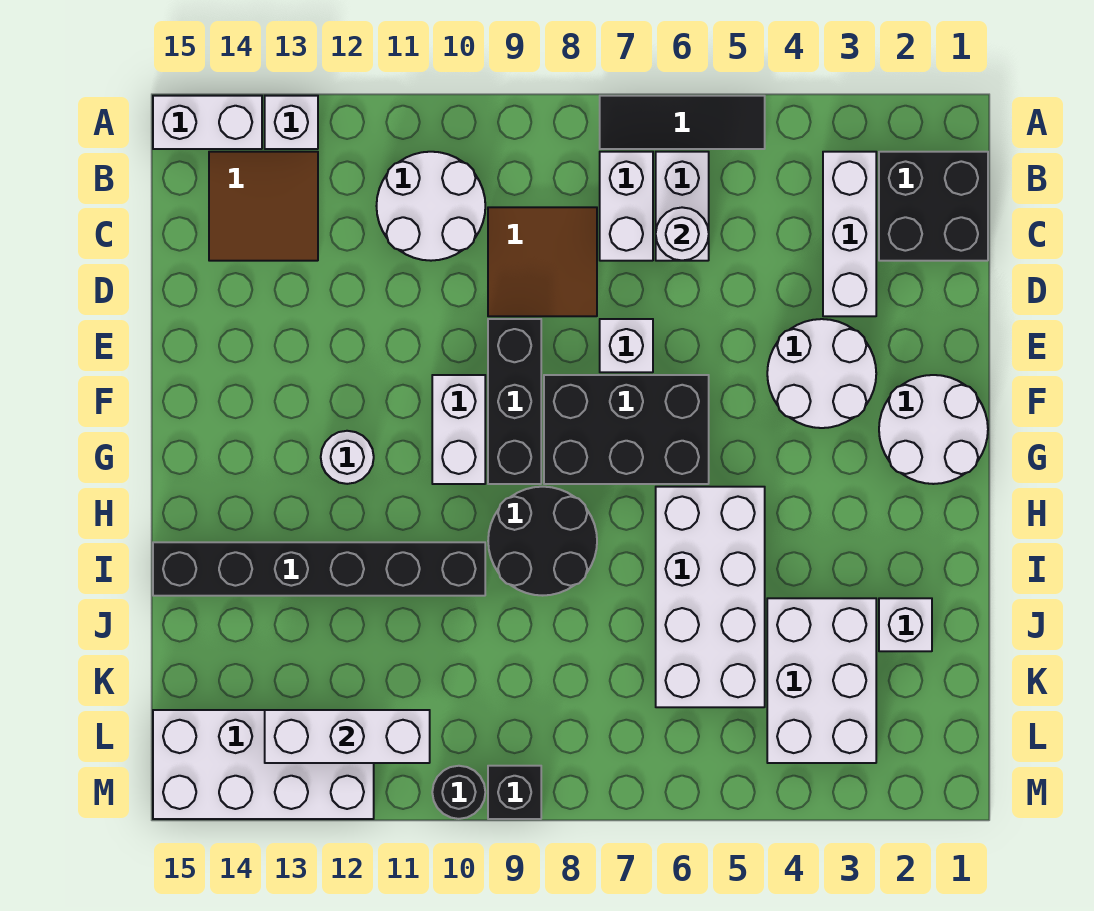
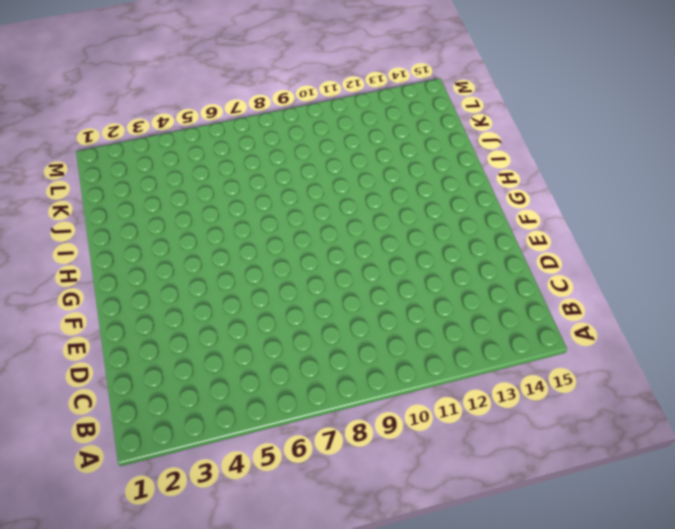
none -> black tile A5:A7 level 1
none -> white brick A13 level 1
none -> white brick A14:A15 level 1

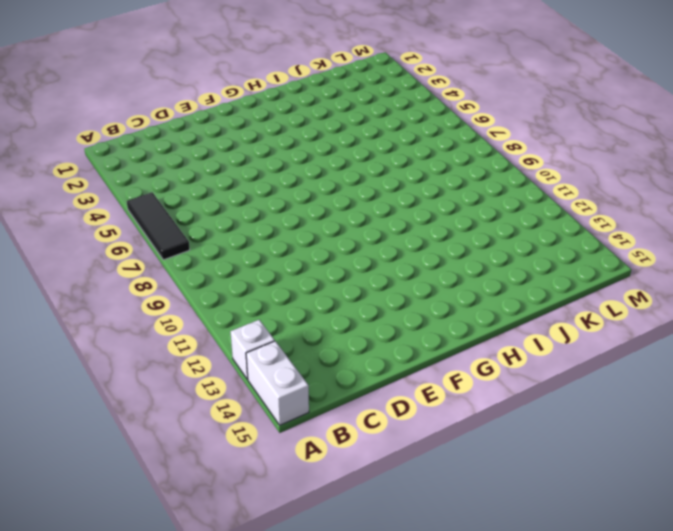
none -> black brick B1:C2 level 1
none -> white brick B3:D3 level 1
none -> white brick B6:C6 level 1

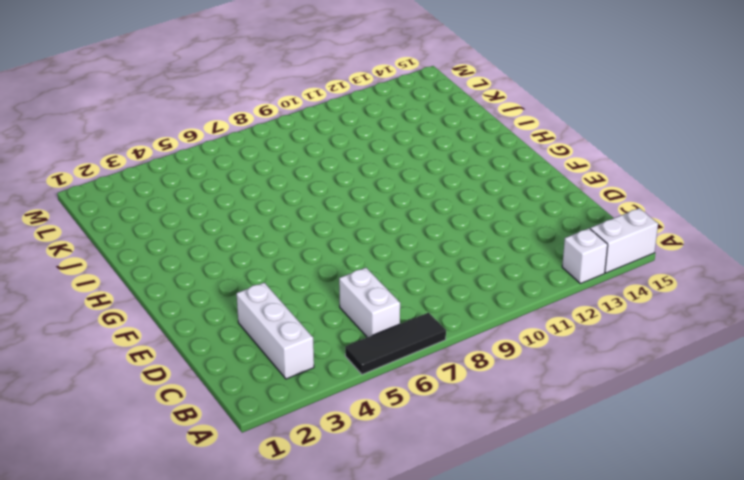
none -> black brick B1:C2 level 1
none -> white brick B7:C7 level 1
none -> white round brick B10:C11 level 1

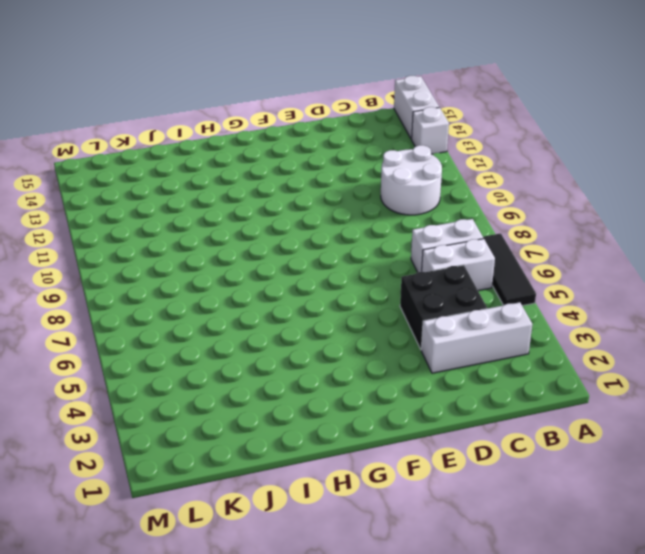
black brick C4:D5 level 1 -> black brick B1:C2 level 1
none -> brown tile B13:C14 level 1
none -> brown tile C8:D9 level 1
none -> white round brick E3:F4 level 1

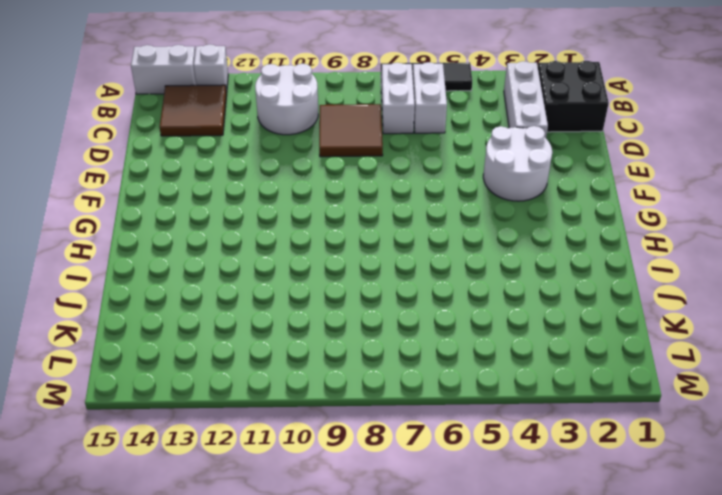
none -> white brick E7 level 1
none -> black brick E9:G9 level 1
none -> white round brick F1:G2 level 1

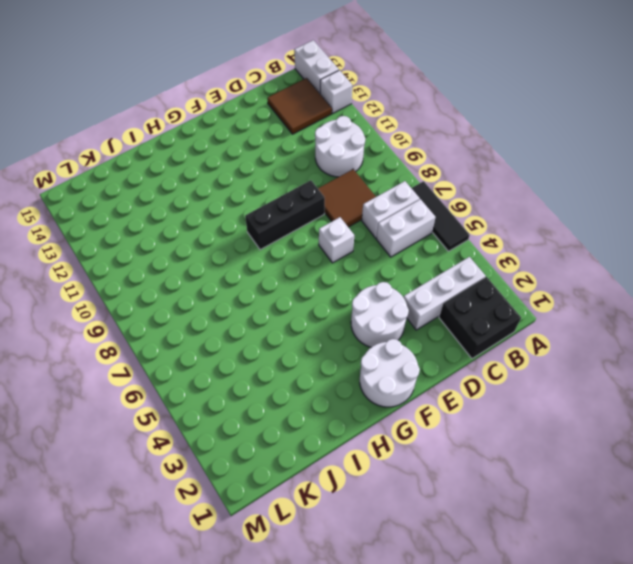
none -> black brick F6:G8 level 1
none -> white brick F10:G10 level 1
none -> white round brick G12 level 1

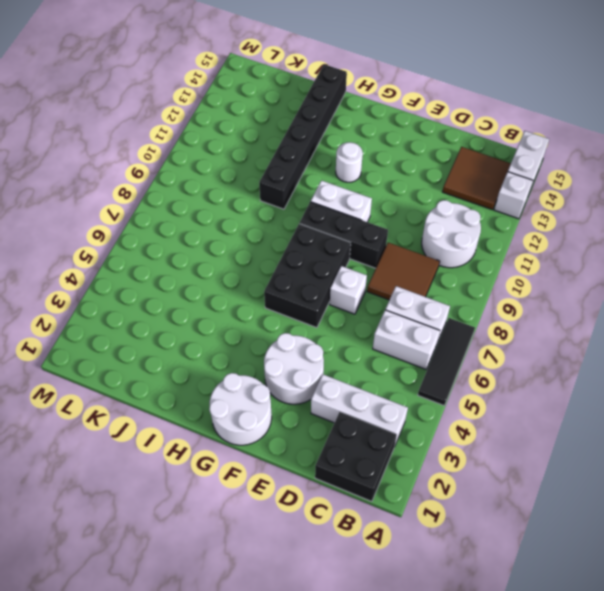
none -> white brick H5:K6 level 1
none -> black round brick H8:I9 level 1
none -> white brick J2 level 1

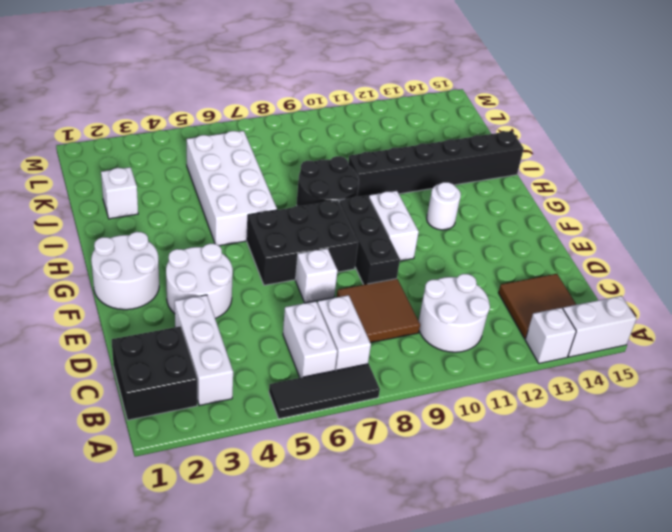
none -> white brick J3:L4 level 1
none -> white brick L12:M15 level 1
none -> black brick M9 level 1

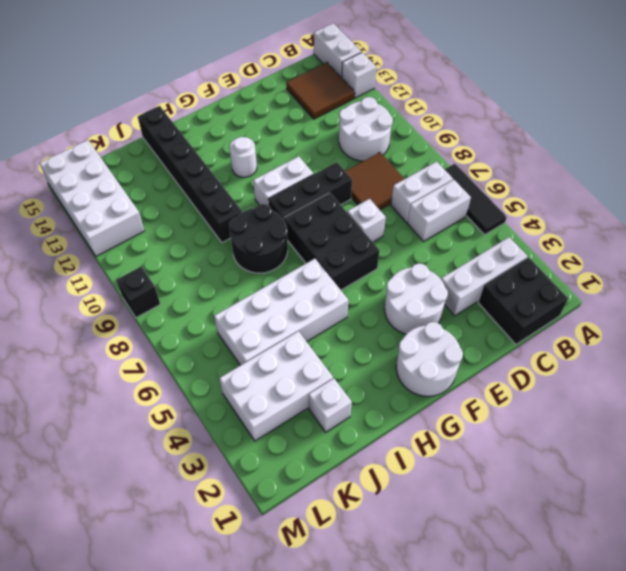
none -> black round brick M10 level 1
none -> white round brick C6 level 2
none -> white brick L11:L13 level 2

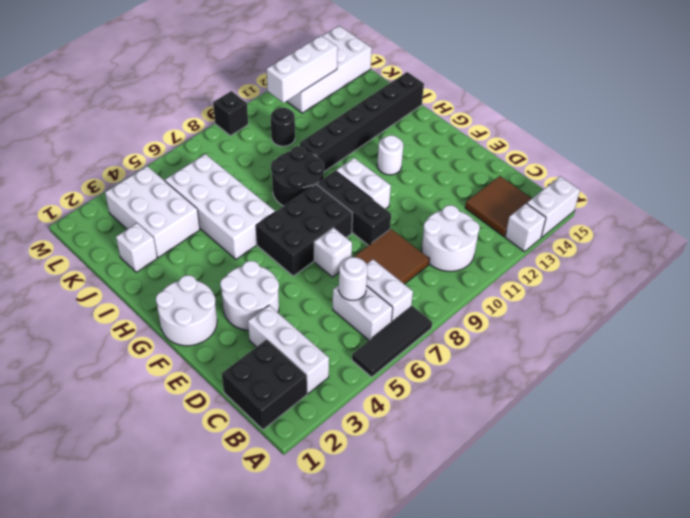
black round brick K10 level 1 -> black round brick M10 level 1

